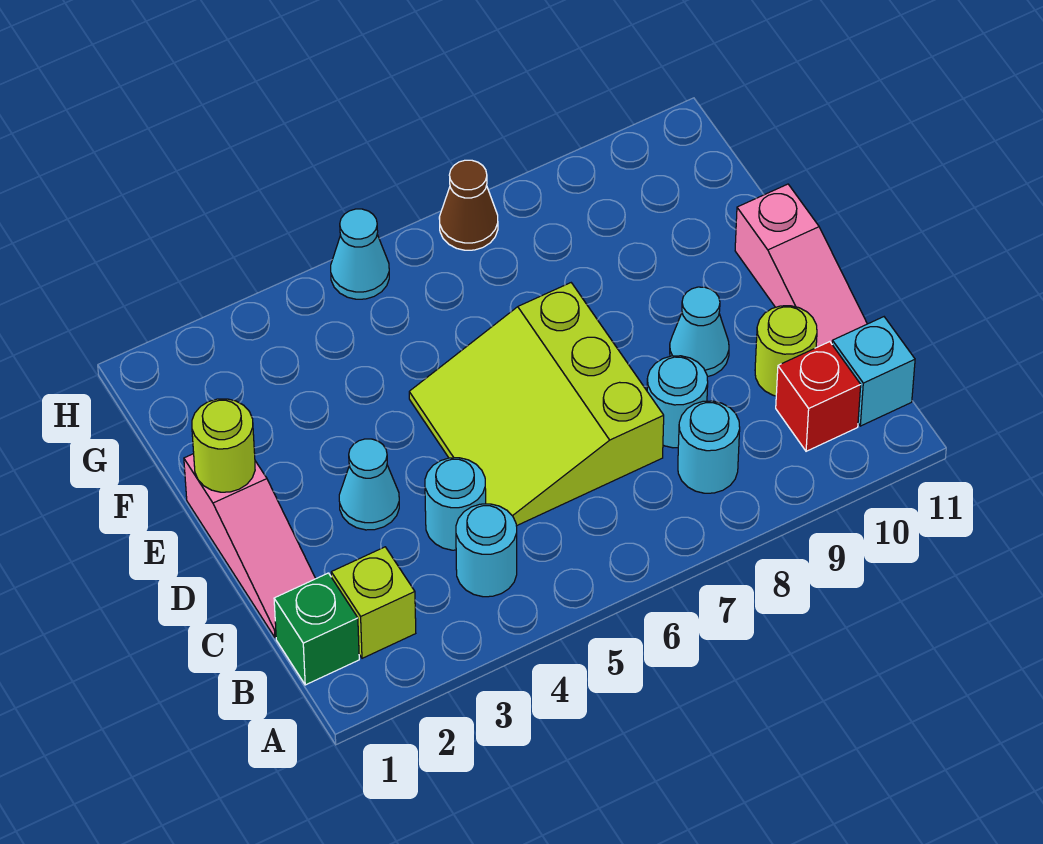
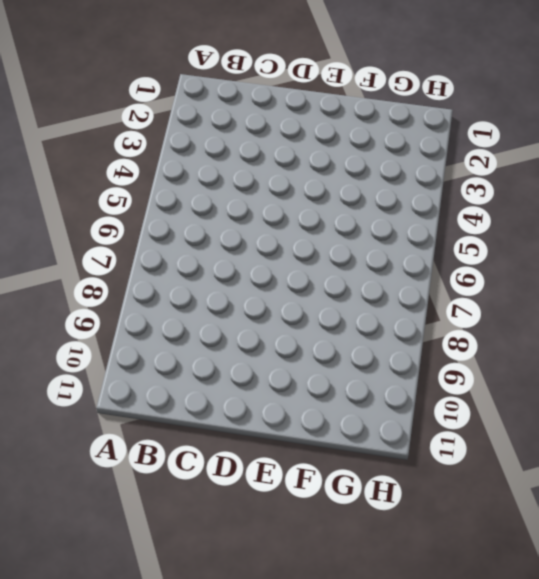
none -> green brick B1 level 1
none -> lime brick B2 level 1
none -> cyan round brick B4 level 1

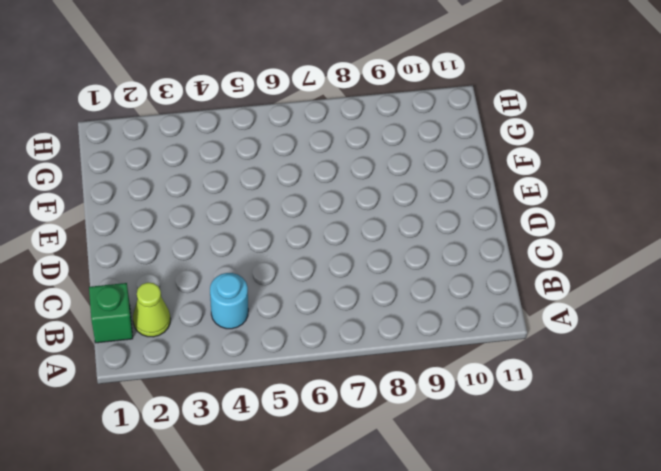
lime cone B2 level 1 -> lime brick B2 level 1
none -> cyan round brick B8 level 1
none -> red brick B10 level 1
none -> cyan brick B11 level 1

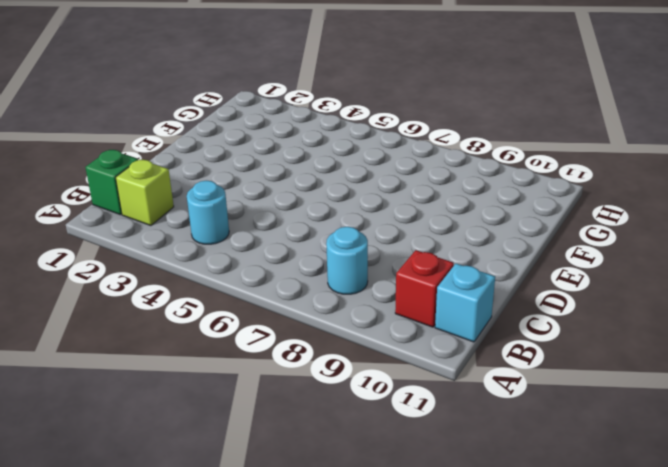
none -> pink slope C1:E1 level 1 top E
none -> cyan round brick C4 level 1
none -> lime slope C5:E7 level 1 top 7

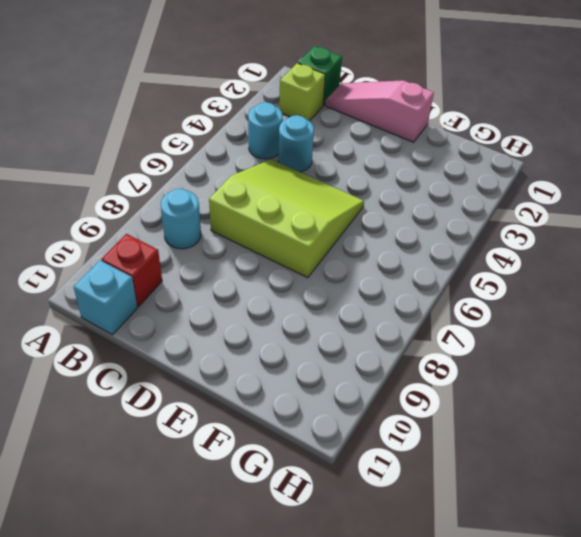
none -> cyan round brick C8 level 1
none -> lime round brick C10 level 1
none -> pink slope C11:E11 level 1 top E

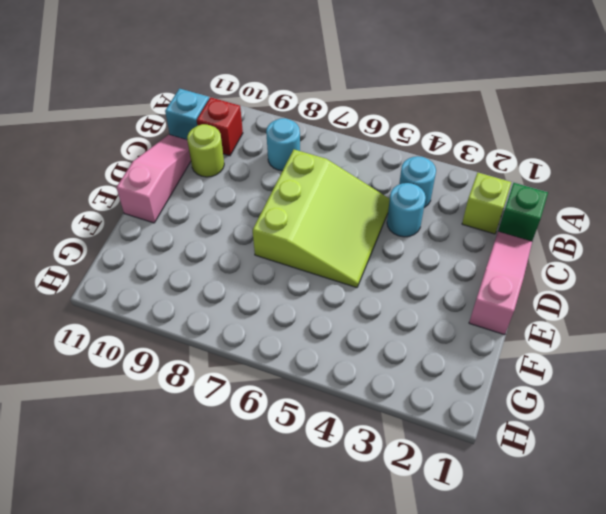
none -> cyan round brick C8 level 1
none -> cyan cone D3 level 1
none -> cyan cone D9 level 1

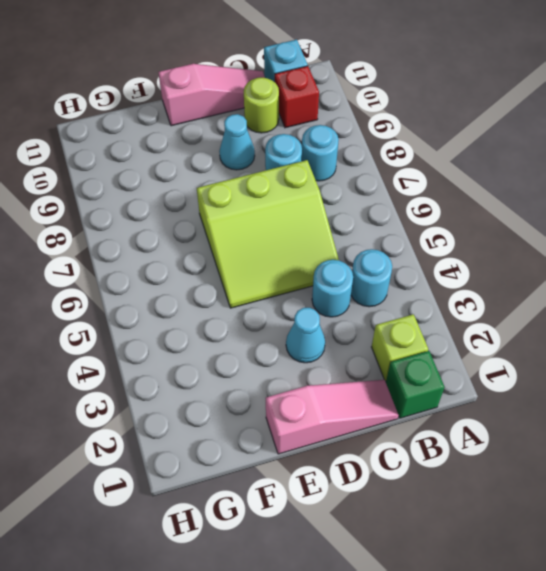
none -> cyan cone H5 level 1
none -> brown cone H7 level 1
none -> lime round brick E1 level 2

